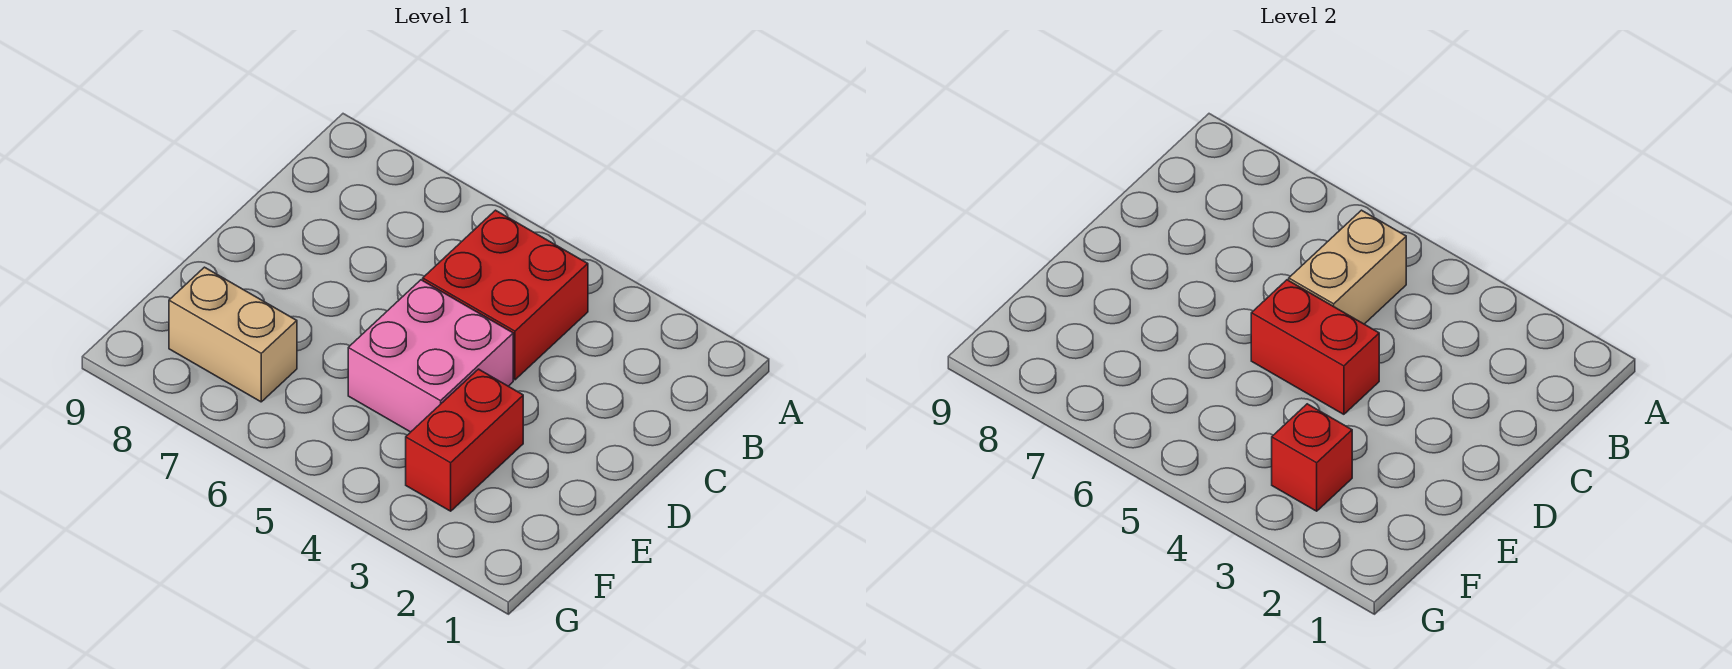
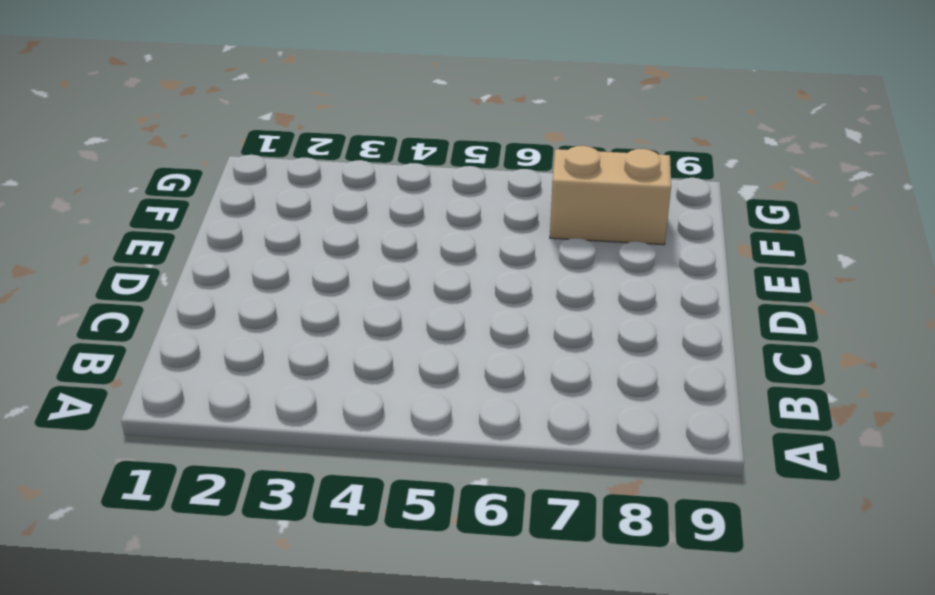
none -> red brick B4:C5 level 1
none -> pink brick D4:E5 level 1

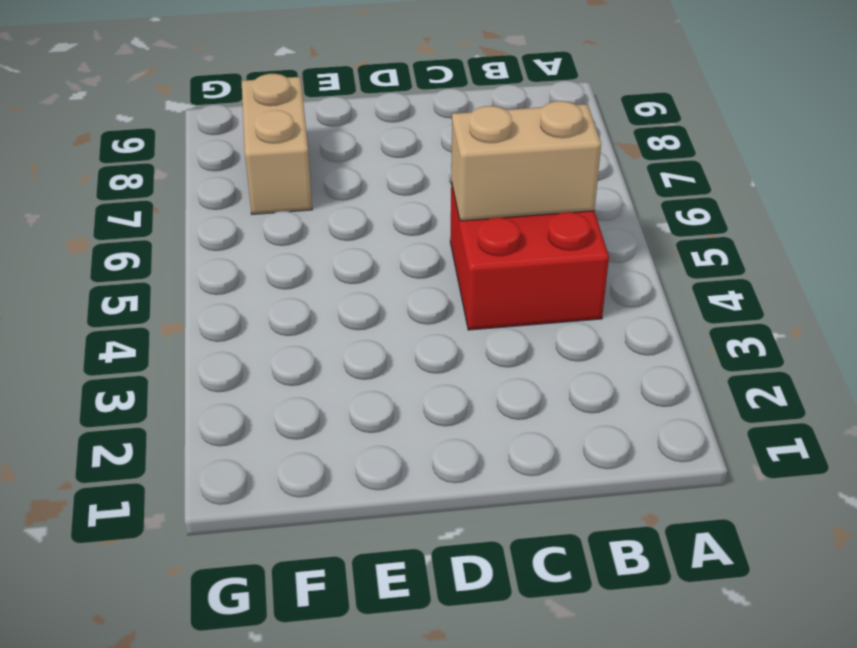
none -> pink brick D4:E5 level 1
none -> red brick E3:F3 level 1

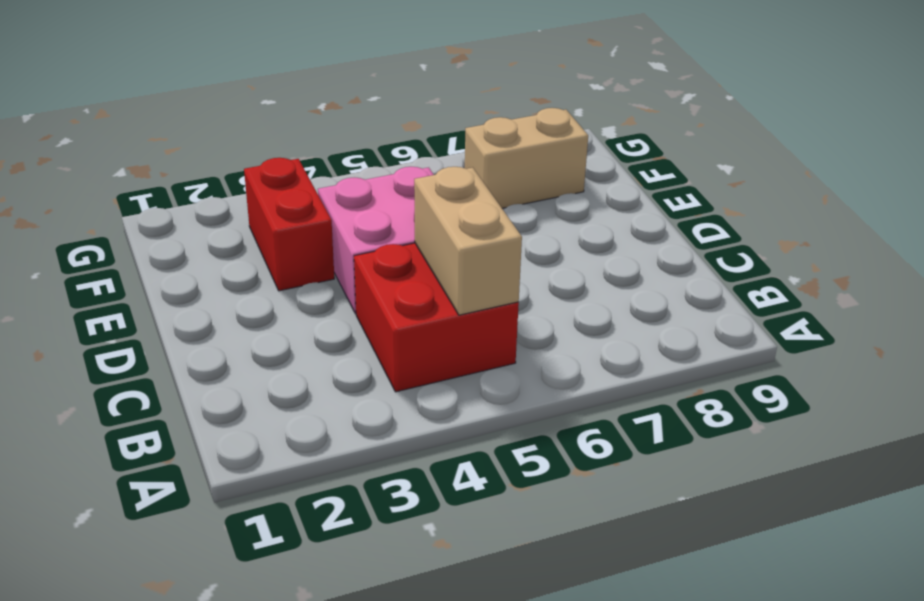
none -> red brick D4:D5 level 2
none -> red brick F3 level 2

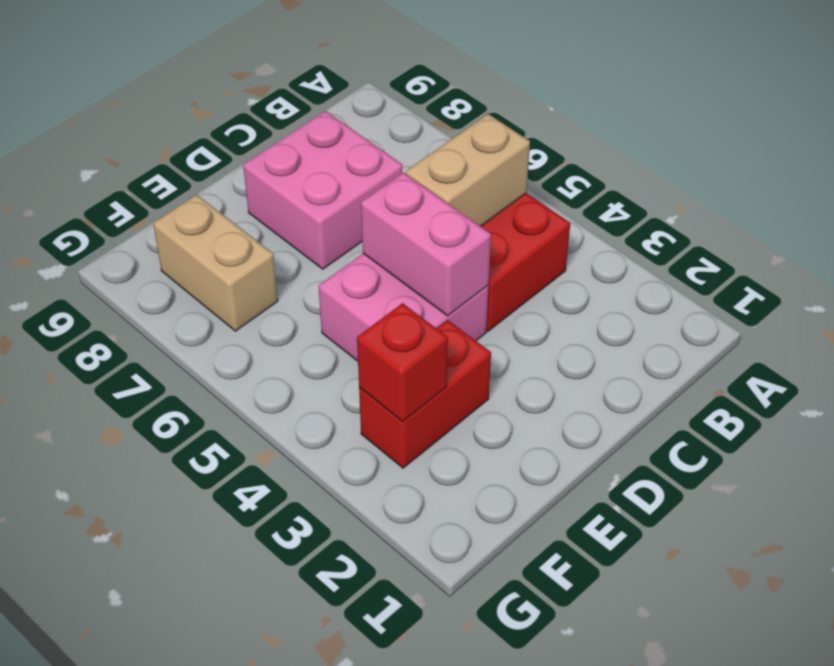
pink brick C7:D8 level 1 -> none
pink brick D4:D5 level 2 -> red brick D4:D5 level 2

